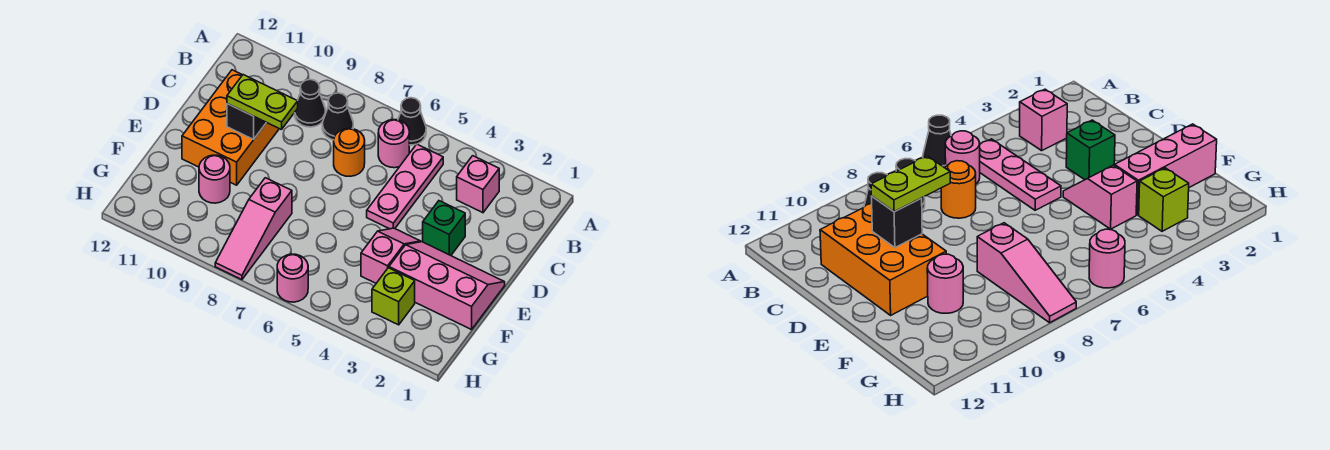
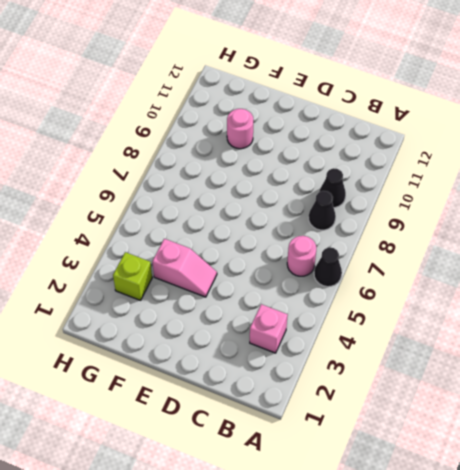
none -> pink plate B5:D5 level 1
none -> orange round brick C7 level 1
none -> orange brick C10:E11 level 1

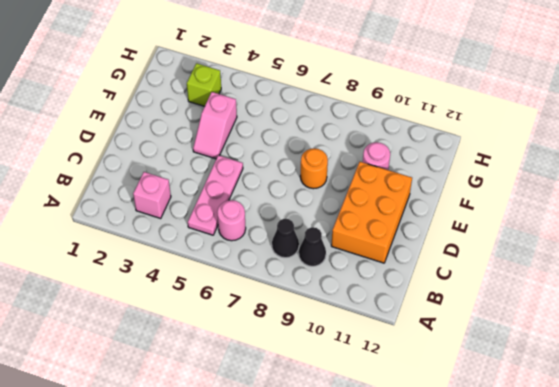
orange round brick E8 level 1 -> orange round brick C7 level 1
none -> black cone A6 level 1
none -> green brick D3 level 1
none -> pink slope E1:F3 level 1 top F

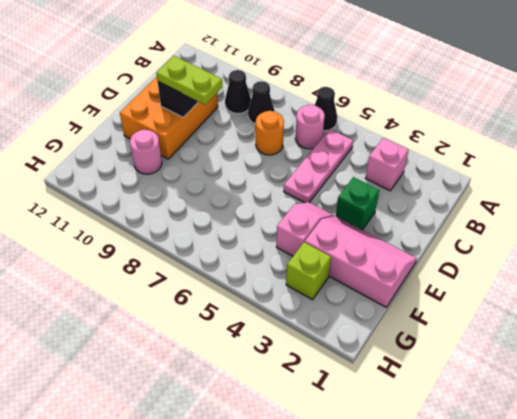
none -> pink slope F8:H8 level 1 top F
none -> pink round brick H6 level 1

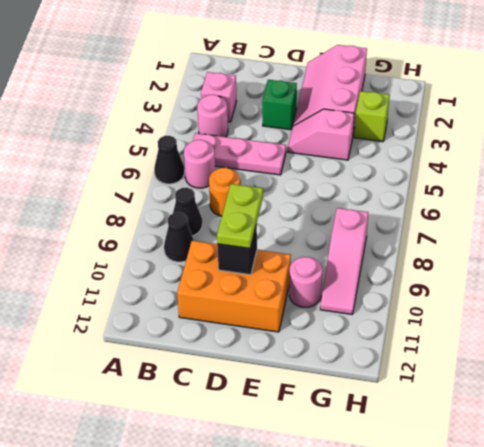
pink round brick B4 level 1 -> pink round brick H6 level 1
pink slope G8:G10 level 1 top 8 -> pink slope F8:H8 level 1 top F

